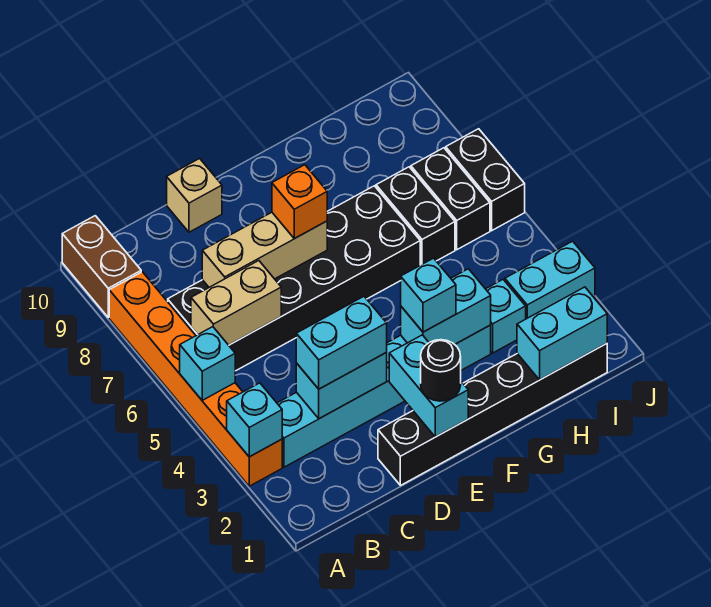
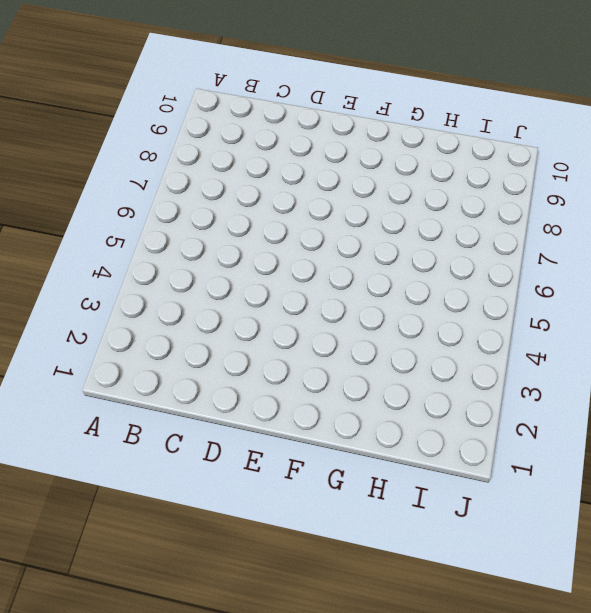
none -> orange brick A3:A8 level 1
none -> brown brick A9:A10 level 1
none -> cyan brick B3:G3 level 1

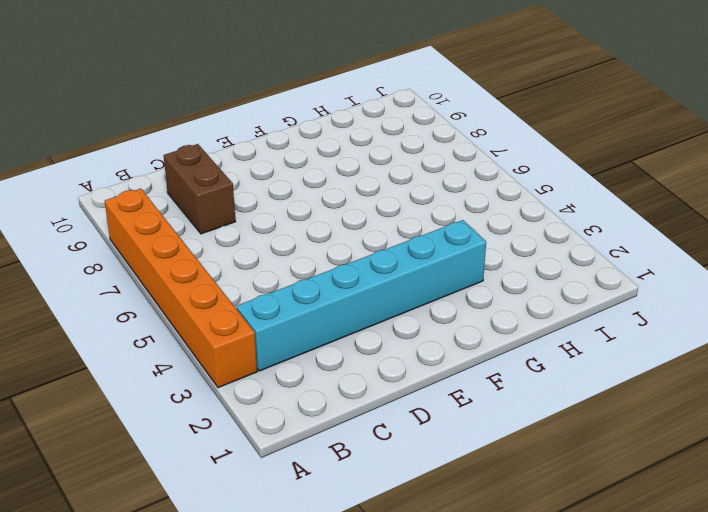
brown brick C8:C9 level 1 -> brown brick A9:A10 level 1
none -> black brick B6:G7 level 1
none -> black brick D1:I1 level 1
none -> tan brick D10 level 1

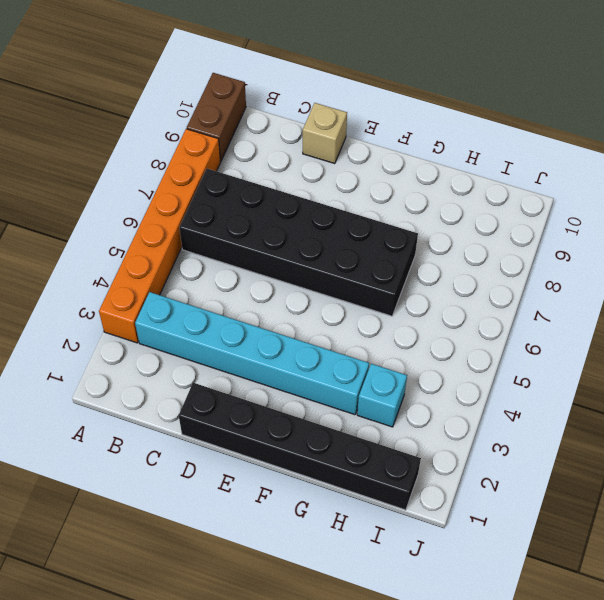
none -> black brick H6:H7 level 1
none -> cyan brick I3:J3 level 1
none -> black brick I6:I7 level 1

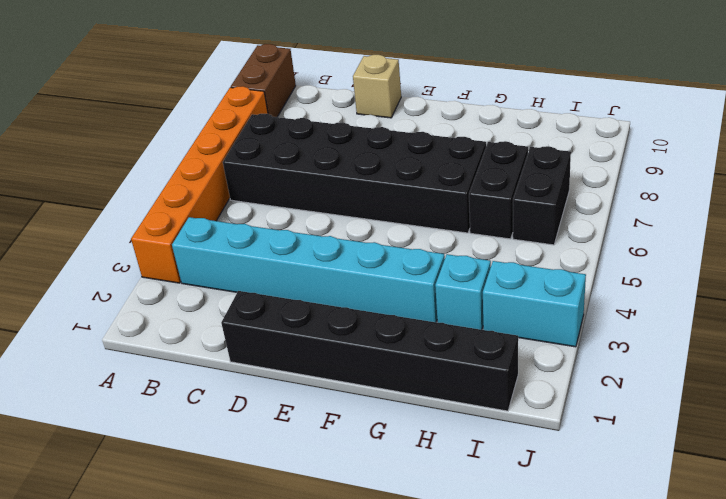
none -> black brick J6:J7 level 1
none -> cyan brick A3 level 2
none -> cyan brick A5 level 2

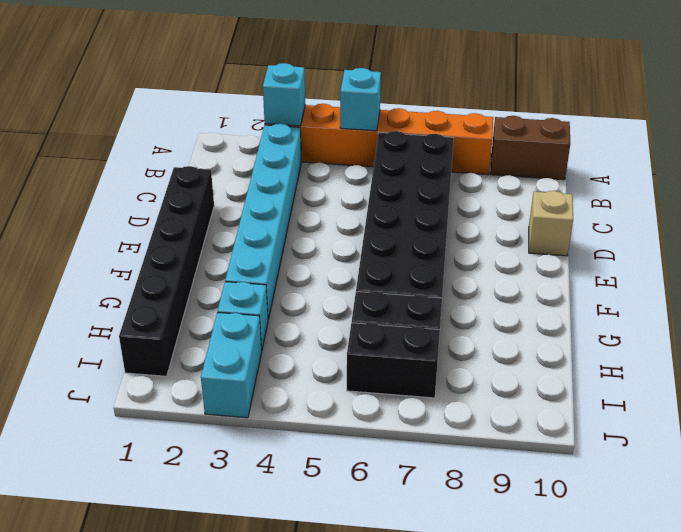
none -> black brick J6:J7 level 1
none -> tan brick B6:C6 level 2
none -> cyan brick C3:D3 level 2

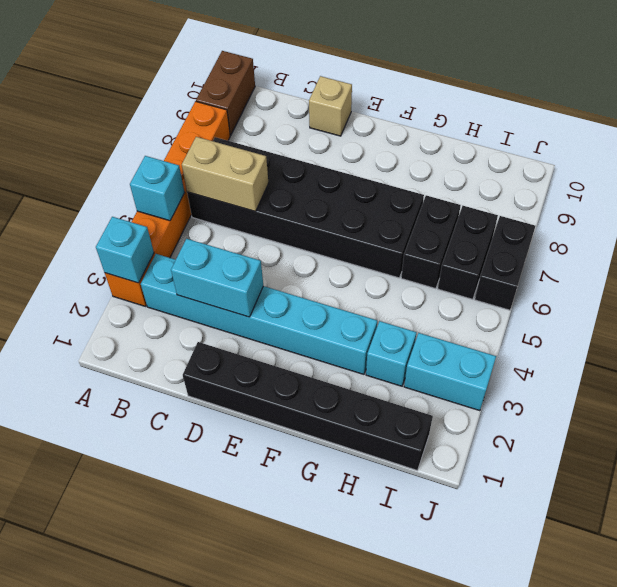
none -> tan brick C7:E7 level 2
none -> cyan brick E1:E2 level 2
none -> cyan brick F3:G3 level 2

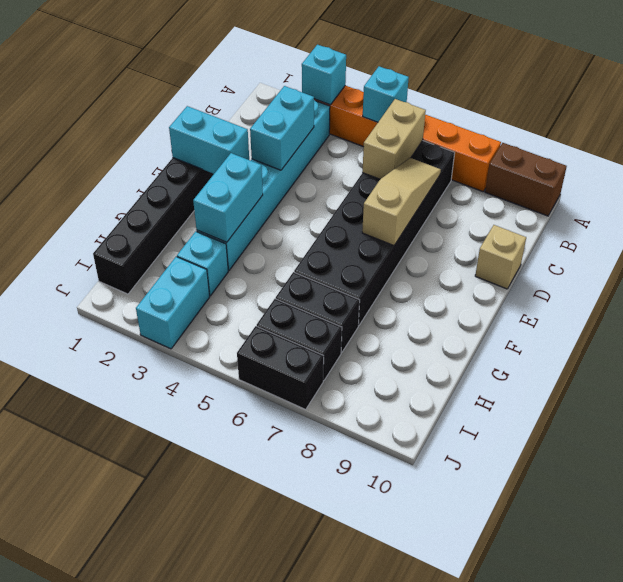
tan slope C7:E7 level 2 top E -> tan brick C7:E7 level 2
none -> cyan brick H1:I1 level 2
none -> cyan brick C3:D3 level 3
none -> black round brick E1 level 3

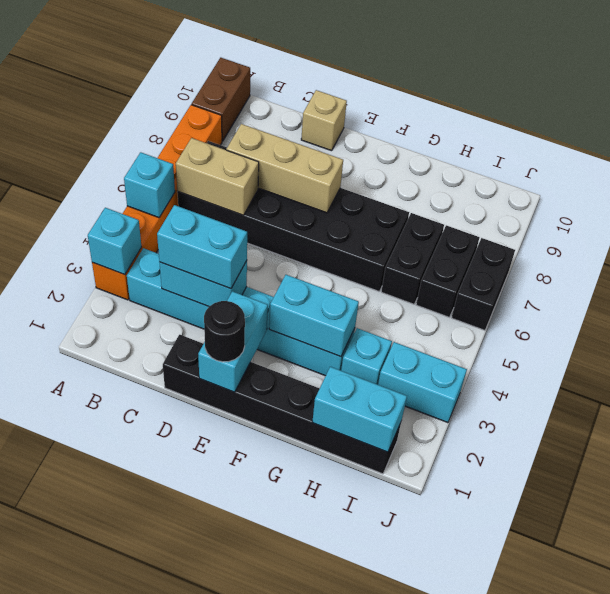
none -> orange brick E7 level 3
none -> cyan brick F3 level 3

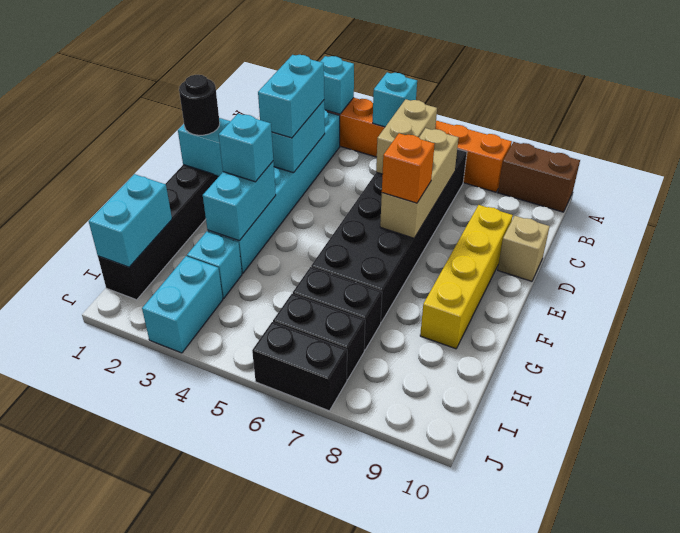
yellow brick D9:G9 level 1 -> none

